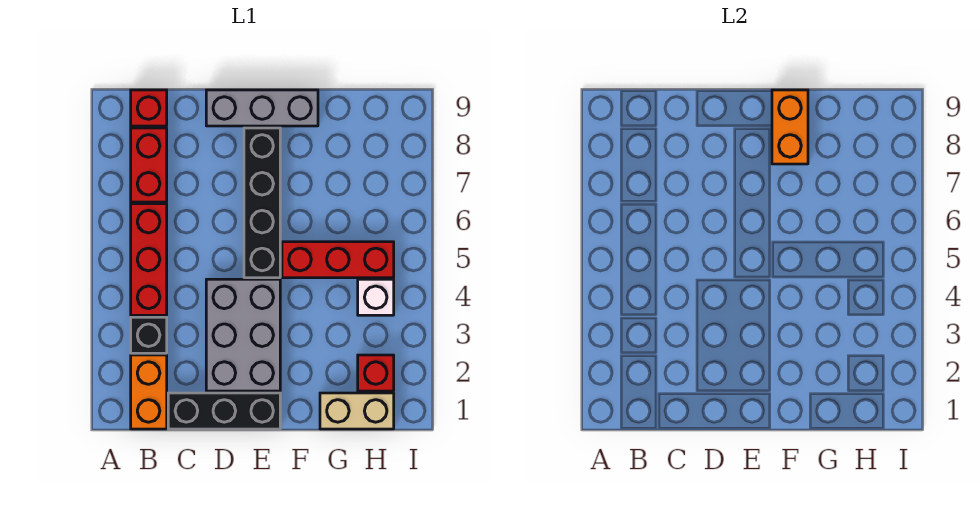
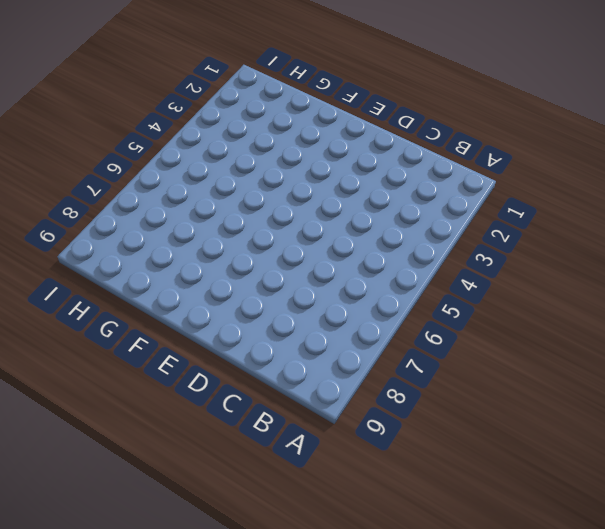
none -> orange brick B1:B2 level 1
none -> black brick B3 level 1
none -> red brick B4:B6 level 1

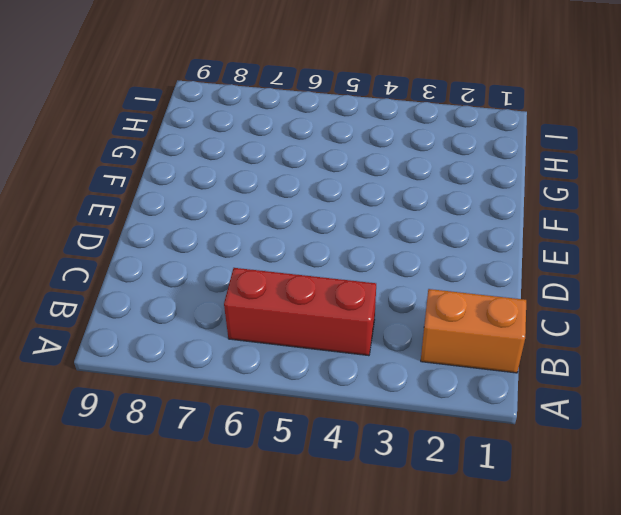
none -> black brick B3 level 1
none -> red brick B7:B8 level 1
none -> red brick B9 level 1

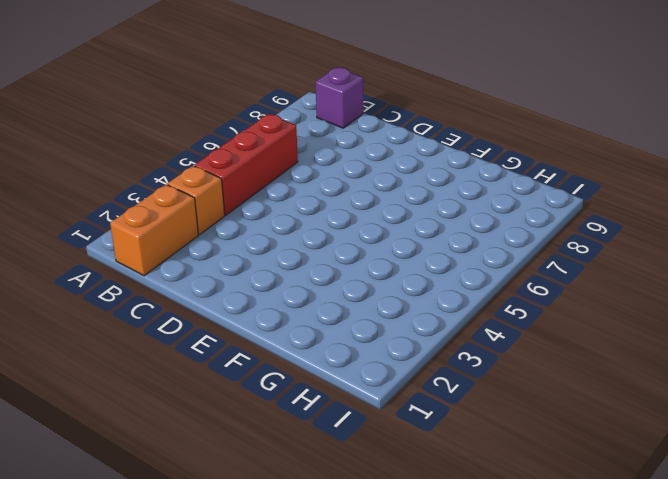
orange brick B3 level 1 -> black brick B3 level 1
purple brick B9 level 1 -> red brick B9 level 1
none -> red brick B7:B8 level 1
none -> black brick C1:E1 level 1
none -> grey brick D2:E4 level 1

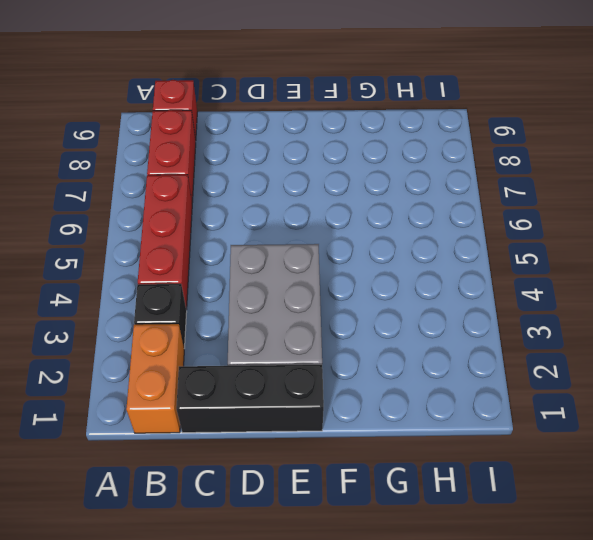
none -> grey brick D9:F9 level 1
none -> black brick E5:E8 level 1
none -> red brick F5:H5 level 1

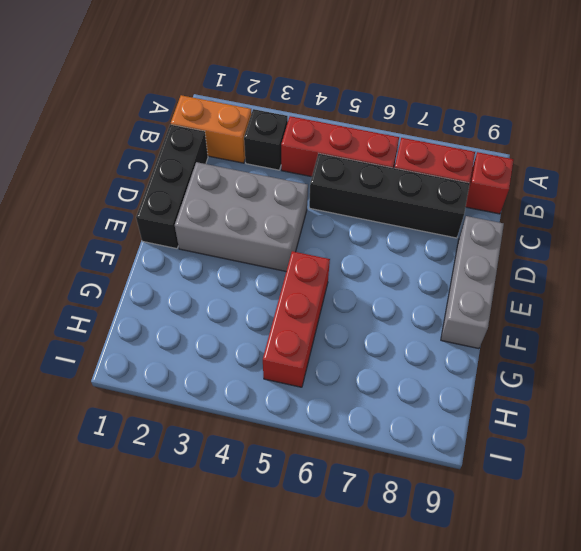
black brick C5:C8 level 1 -> black brick E5:E8 level 1
none -> tan brick G1:H1 level 1
none -> red brick H2 level 1
none -> white brick H4 level 1

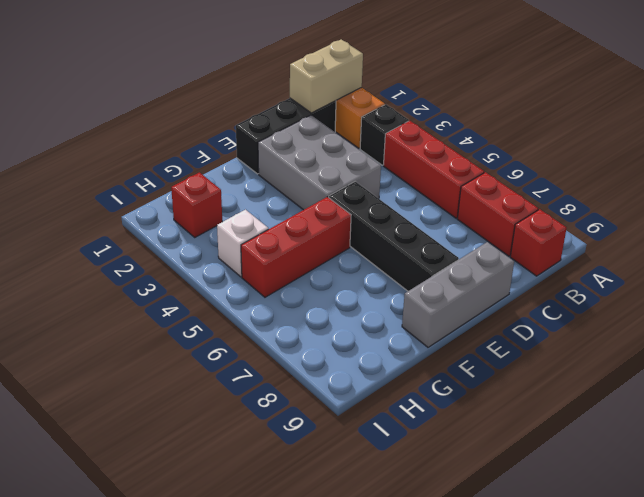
tan brick B1:C1 level 2 -> tan brick G1:H1 level 1
none -> orange brick F8:F9 level 2

